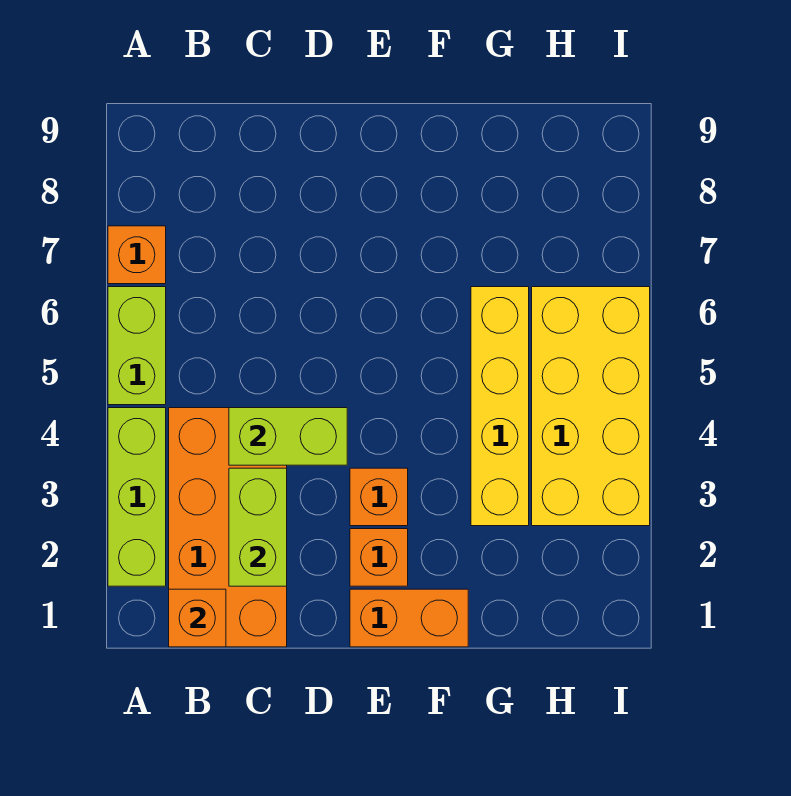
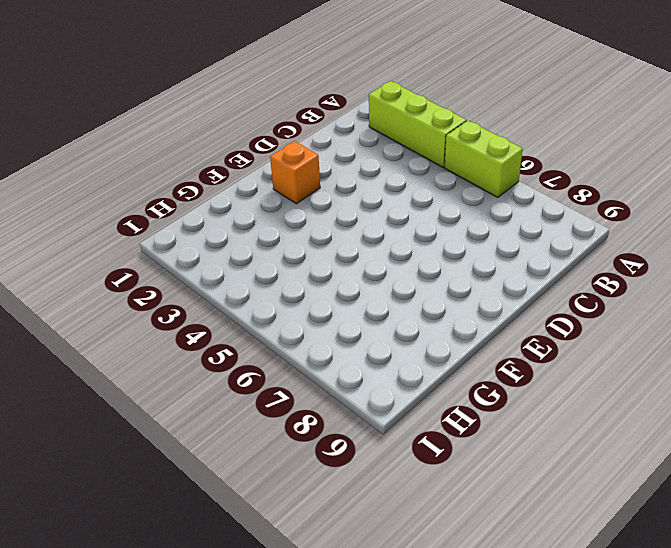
none -> orange brick A7 level 1
none -> orange brick B1:C4 level 1
none -> orange brick E1:F1 level 1

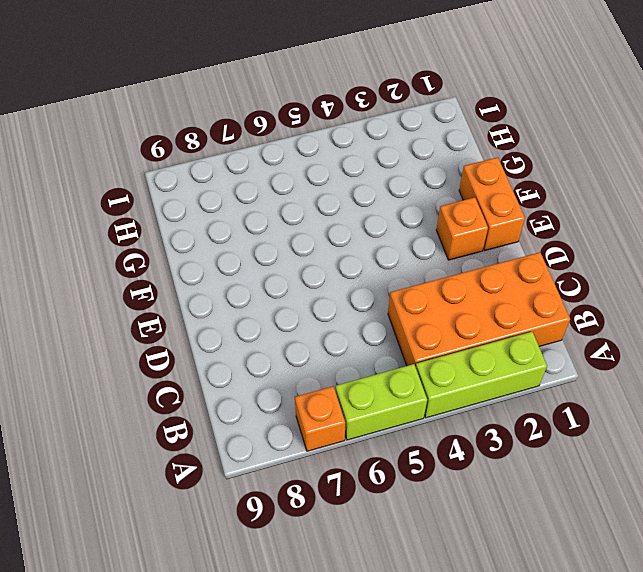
none -> orange brick E3 level 1
none -> yellow brick G3:G6 level 1
none -> yellow brick H3:I6 level 1

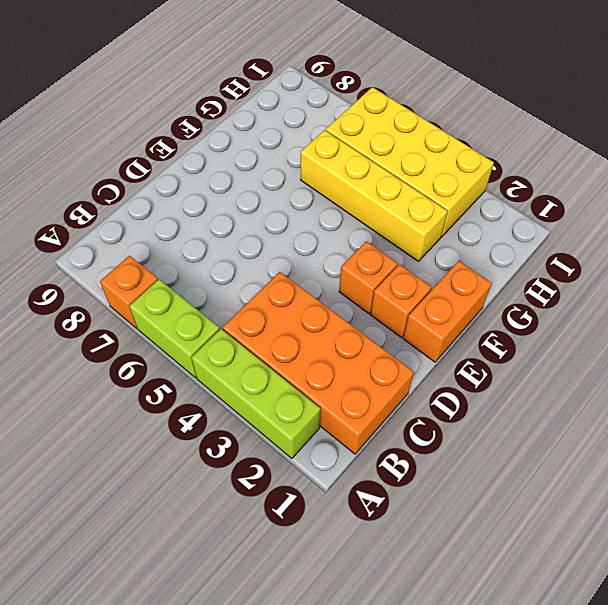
none -> orange brick B1 level 2
none -> lime brick C2:C3 level 2
none -> lime brick C4:D4 level 2

